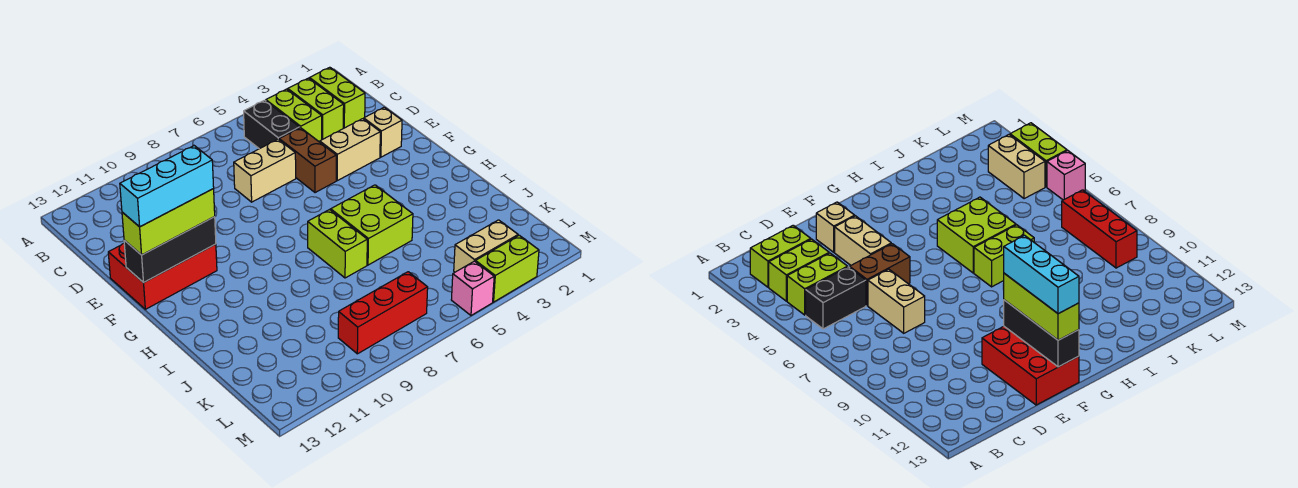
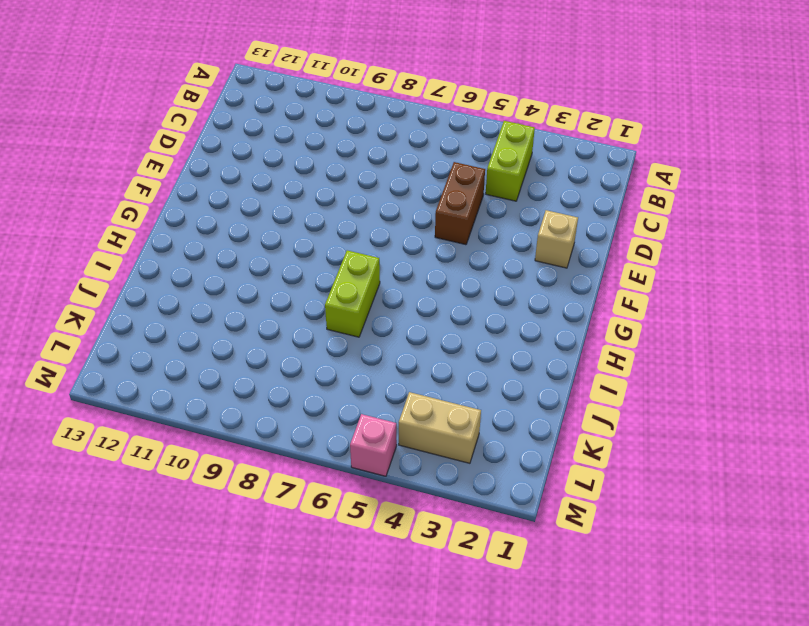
none -> lime brick B2:C2 level 1
none -> lime brick B3:C3 level 1
none -> black brick B5:C5 level 1

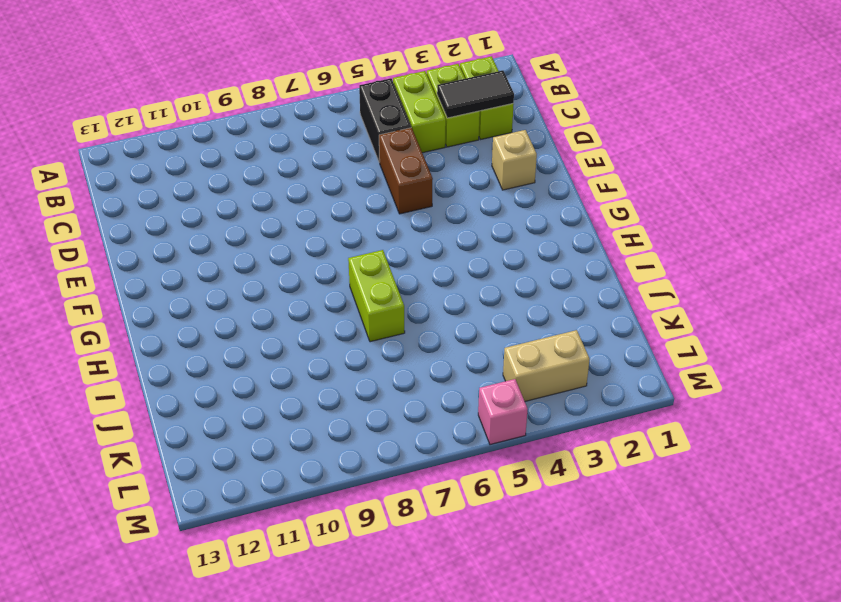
black tile C2:C3 level 2 -> none
none -> tan brick D6:D7 level 1
none -> tan brick E3:E4 level 1
none -> red brick E11:F13 level 1

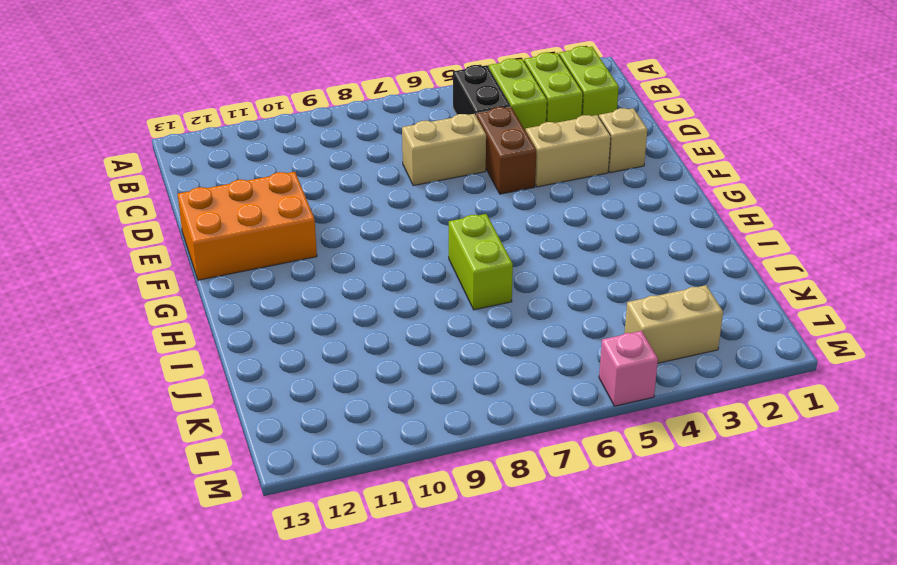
orange brick E11:F13 level 1 -> red brick E11:F13 level 1
none -> lime brick H5:I6 level 1
none -> red brick L7:L9 level 1
none -> lime brick M3:M4 level 1

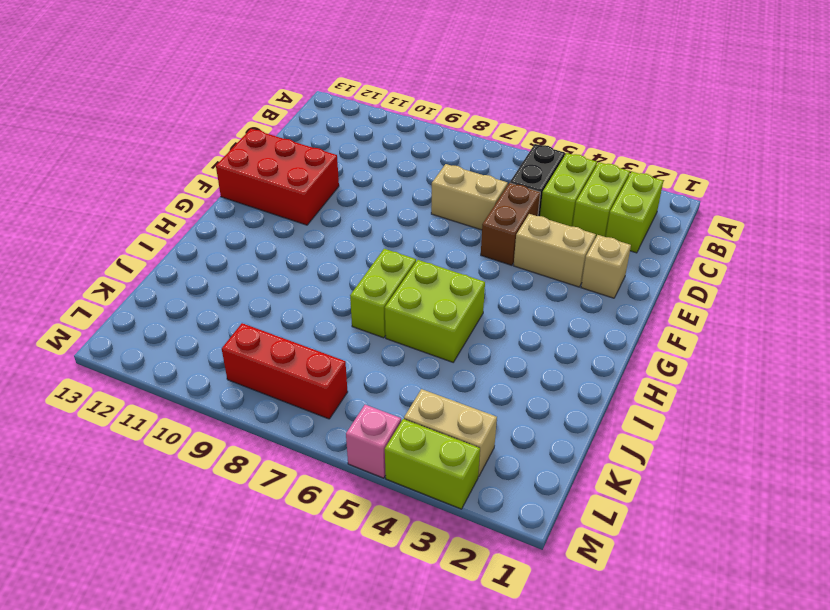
none -> black brick F11:F13 level 2
none -> lime brick F11:F13 level 3
none -> cyan brick F11:F13 level 4

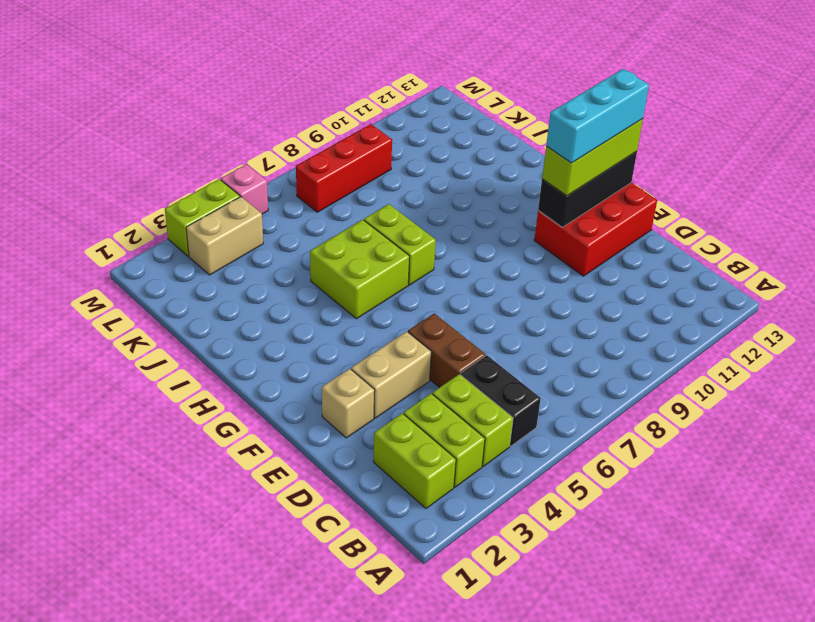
none -> tan brick D6:D7 level 1

